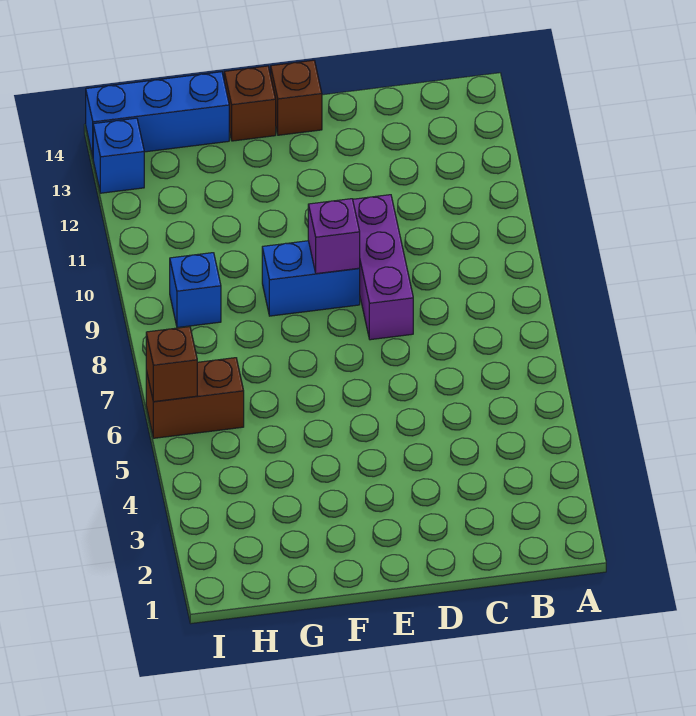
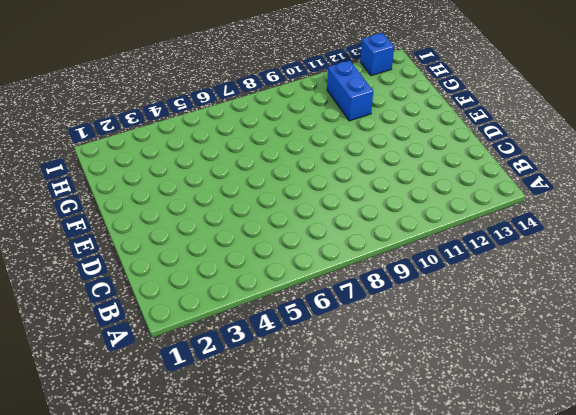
blue brick G11:H11 level 1 -> blue brick E9:F9 level 1
none -> purple brick D8:D10 level 1
none -> brown brick E14 level 1

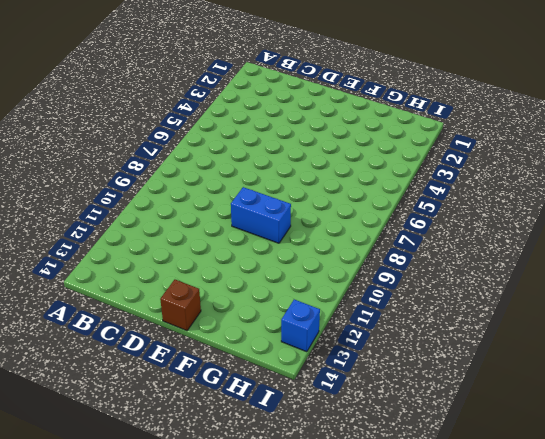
none -> purple brick D8:D10 level 1
none -> brown brick F14 level 1

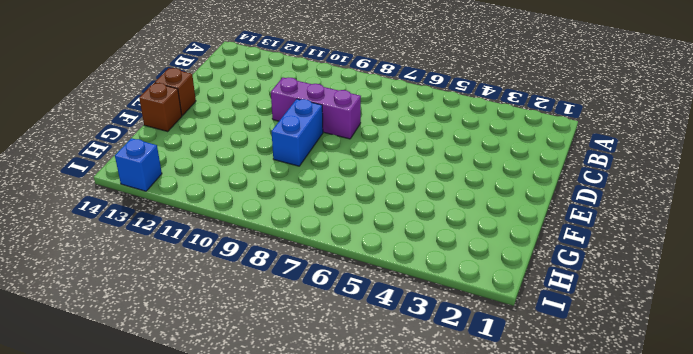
none -> blue brick G14:I14 level 1
none -> brown brick H6:I6 level 1

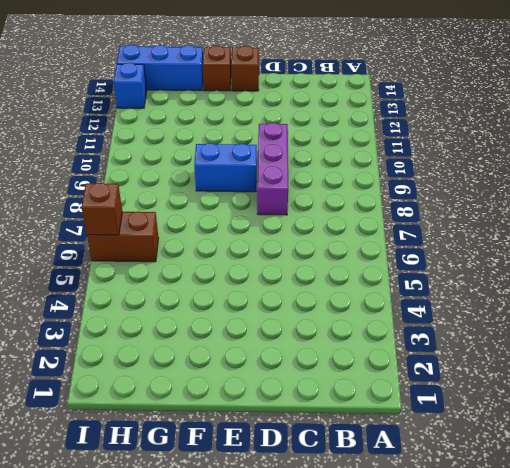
none -> blue brick H9 level 1
none -> purple brick E9 level 2

